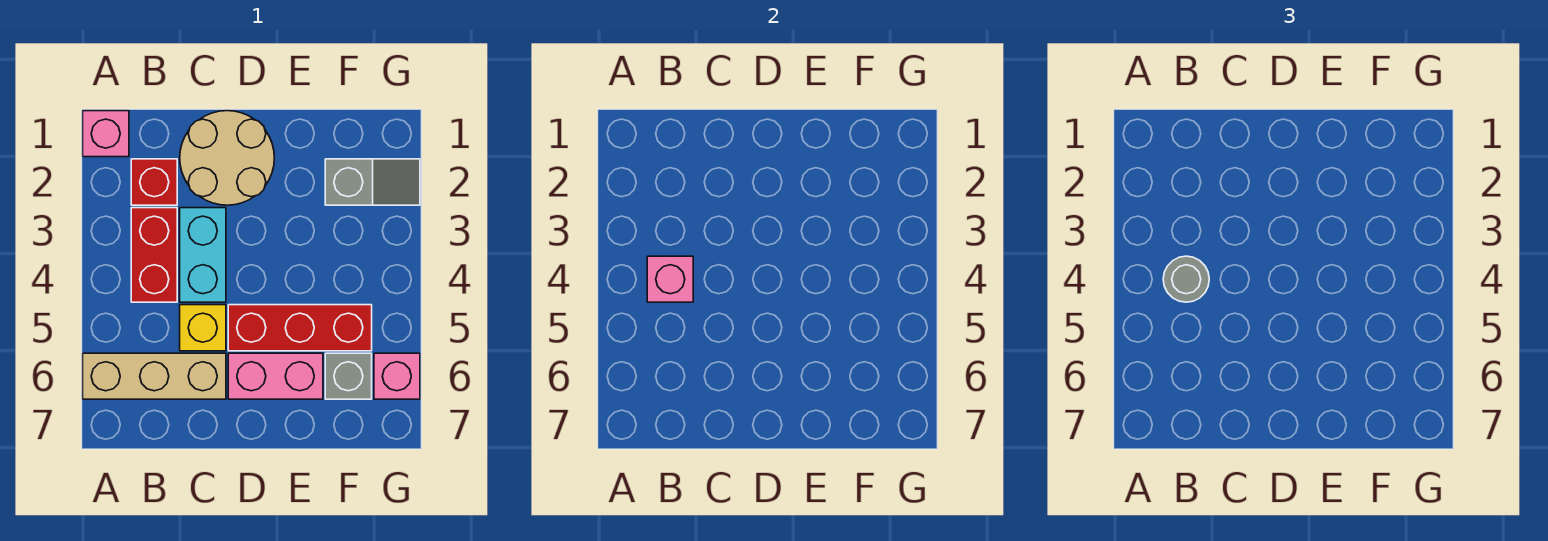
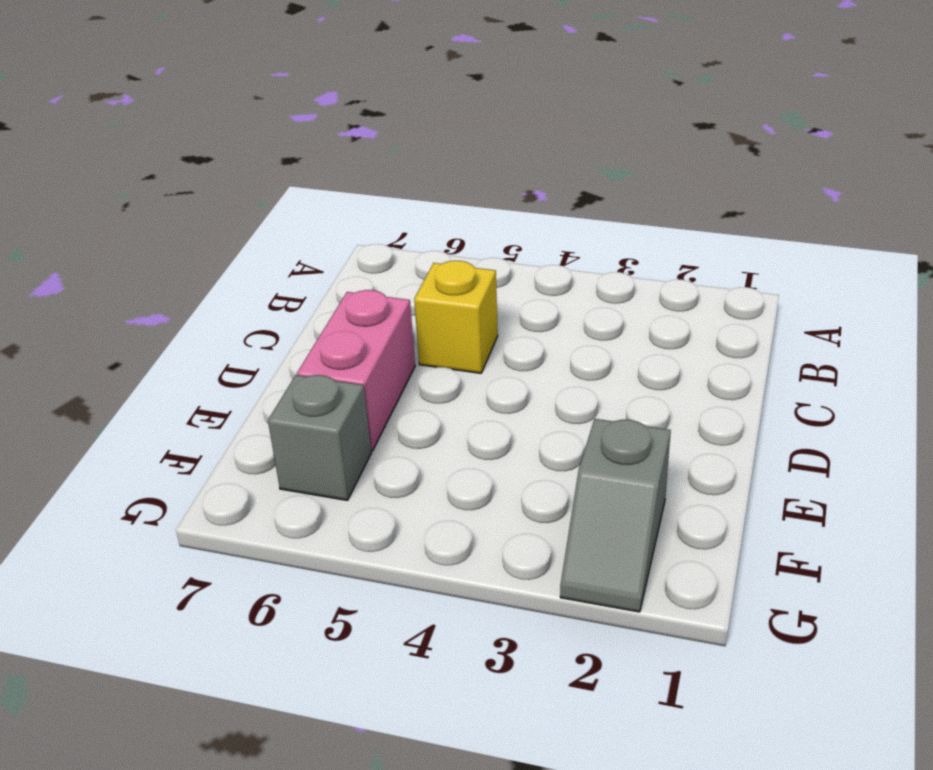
none -> pink brick A1 level 1
none -> tan brick A6:C6 level 1
none -> red brick B2 level 1

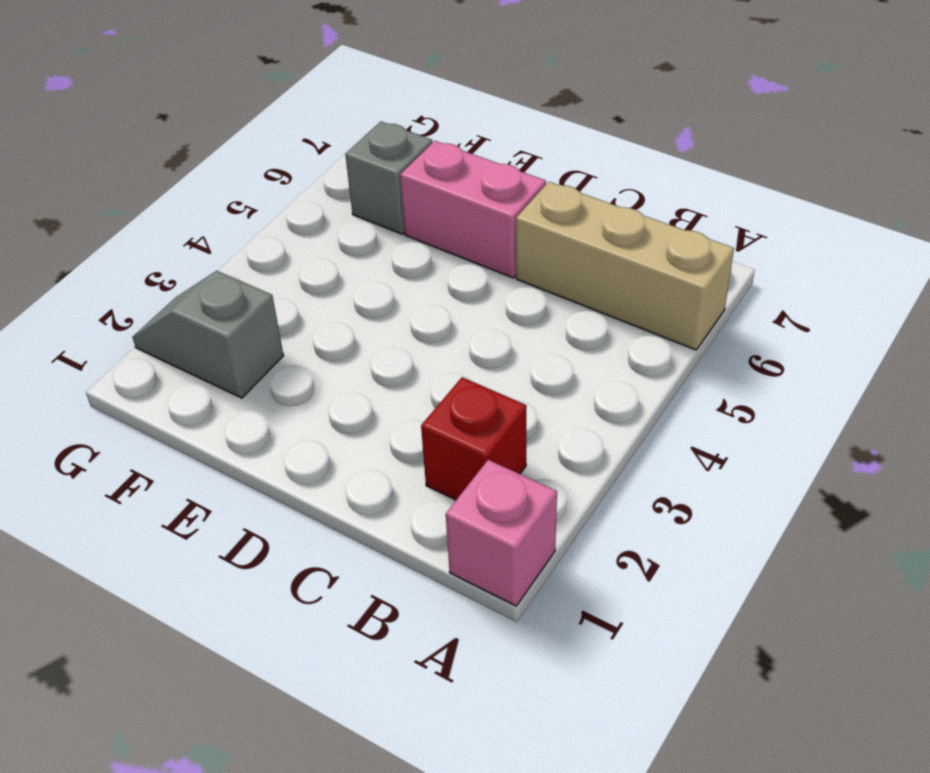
none -> red brick B3:B4 level 1
none -> tan round brick C1:D2 level 1
none -> cyan brick C3:C4 level 1

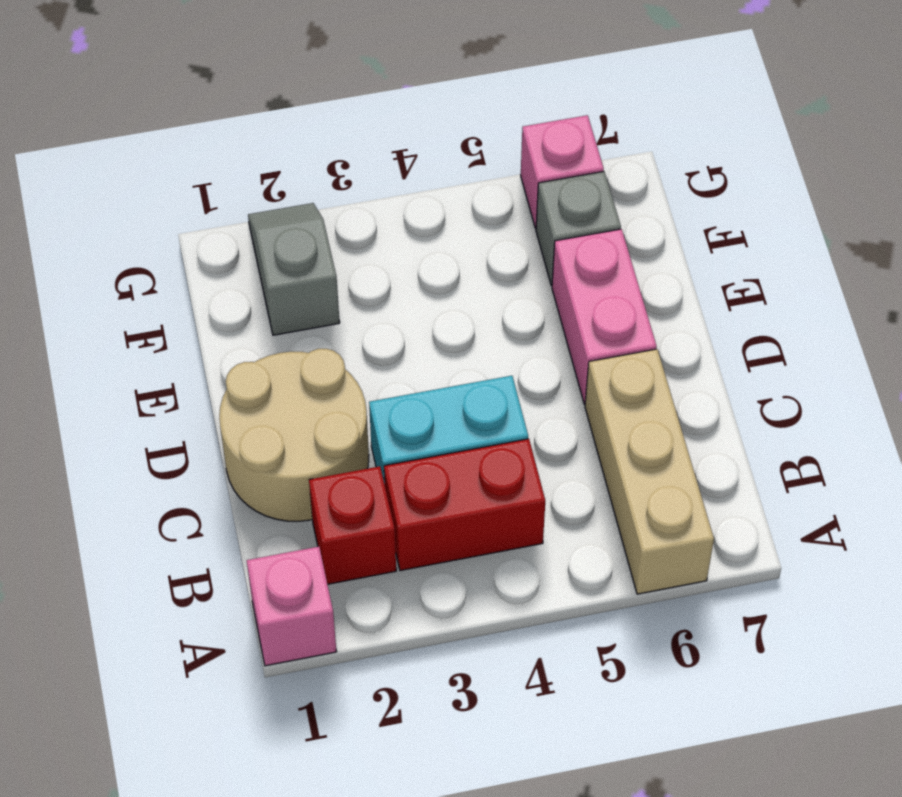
none -> yellow brick C5 level 1
none -> red brick D5:F5 level 1
none -> pink brick B4 level 2

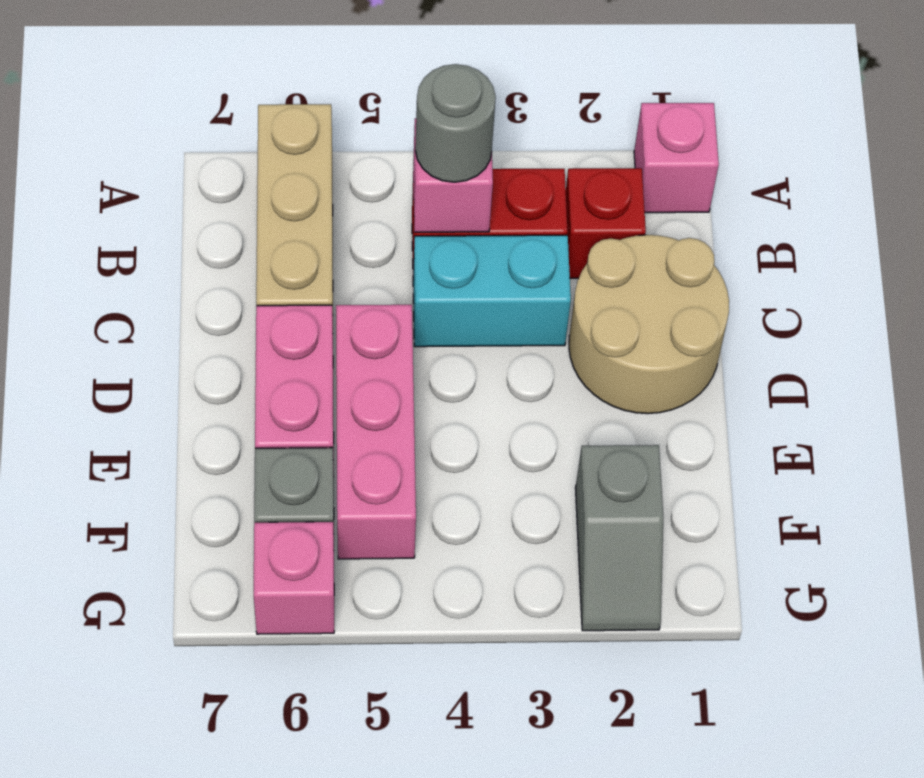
pink brick D5:F5 level 1 -> red brick D5:F5 level 1
none -> yellow brick C5 level 1

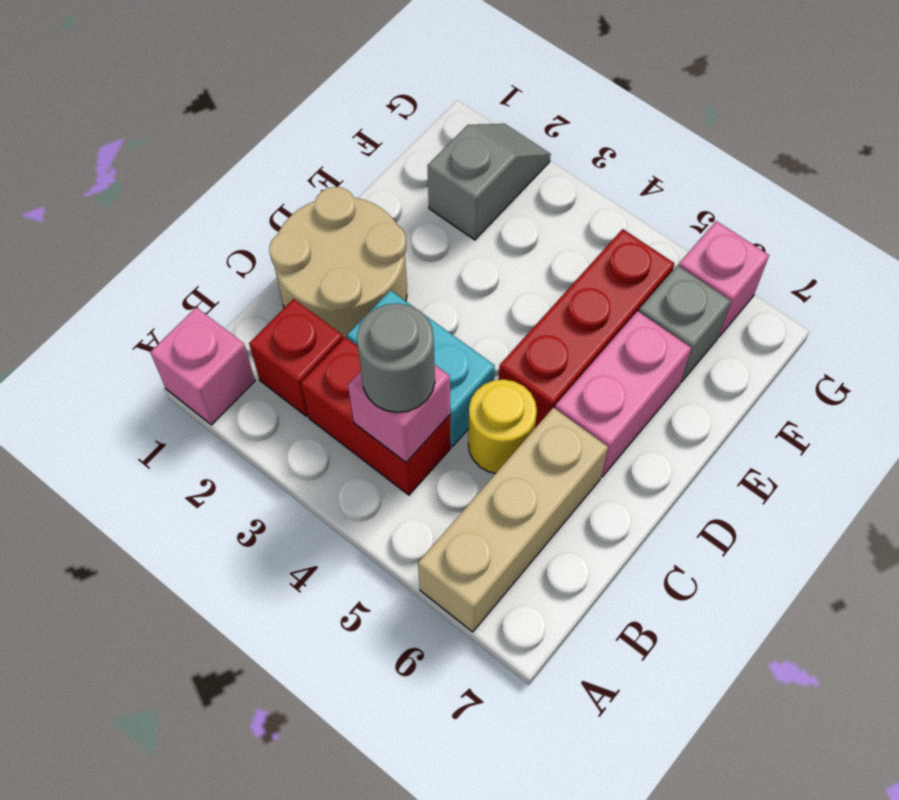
yellow round brick C5 level 1 -> yellow brick C5 level 1

